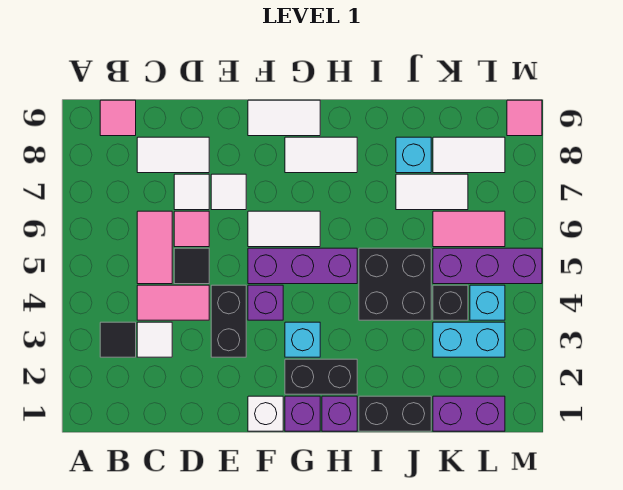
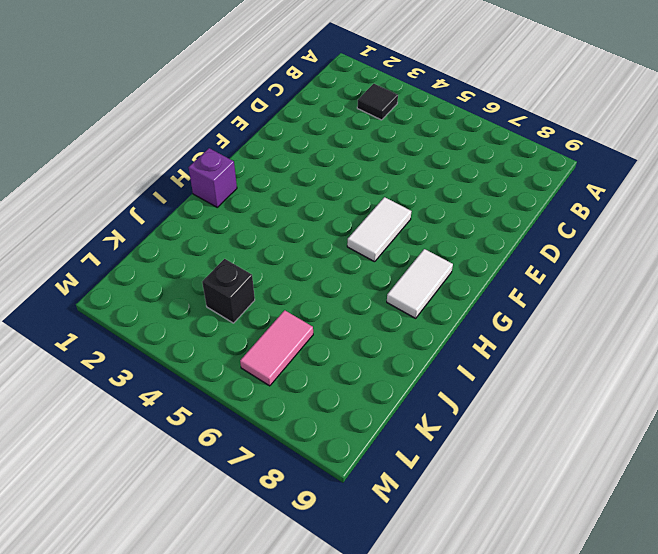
none -> pink tile B9 level 1
none -> white tile C3 level 1
none -> pink tile C4:D4 level 1
none -> pink tile C5:C6 level 1

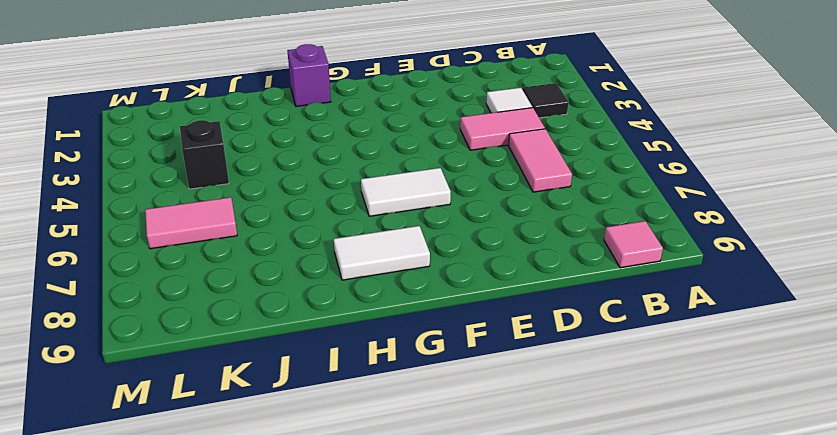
none -> white tile C8:D8 level 1
none -> black tile D5 level 1
none -> pink tile D6 level 1
none -> white tile D7 level 1

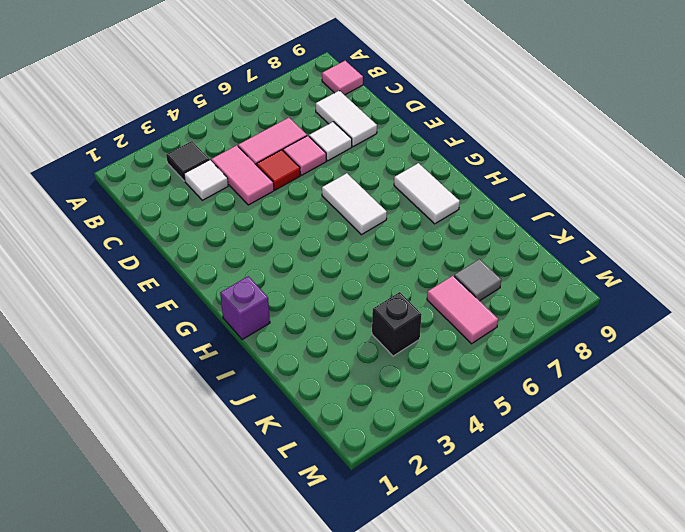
red tile D5 level 1 -> black tile D5 level 1
grey tile K7 level 1 -> white tile J7:K7 level 1
none -> black brick E3:E4 level 1
none -> white tile E7 level 1
none -> white brick F1 level 1
none -> purple brick F4 level 1

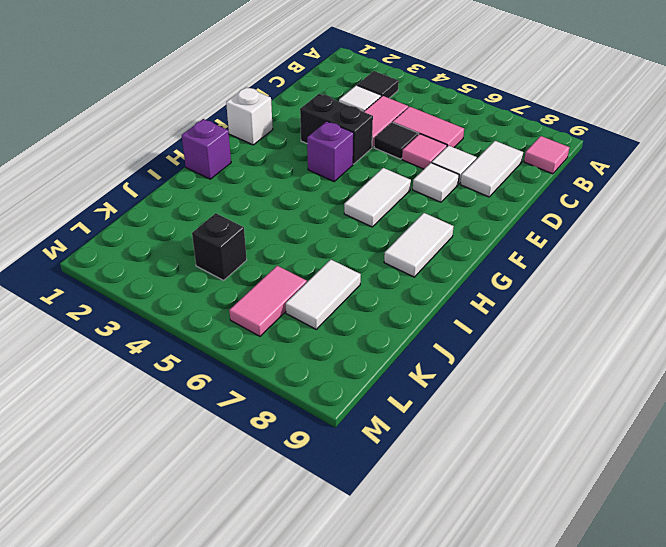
none -> purple brick F5:H5 level 1
none -> white tile F9:G9 level 1
none -> purple brick G1 level 1
none -> black brick G2:H2 level 1

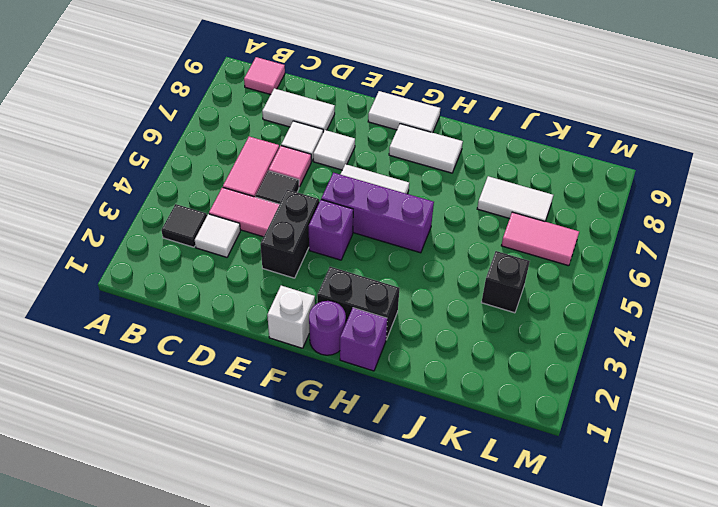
purple round brick G1 level 1 -> purple brick G1 level 1
none -> cyan brick G3 level 1
none -> black brick I1:J1 level 1
none -> black brick I4:J5 level 1
none -> cyan brick J8 level 1

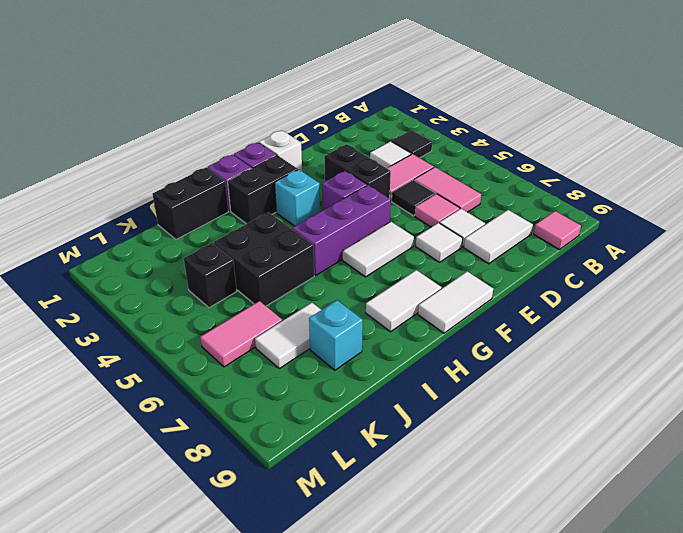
none -> purple brick K1:L1 level 1
none -> cyan brick K3:L3 level 1
none -> purple brick K5:M5 level 1
none -> white tile K8:L8 level 1

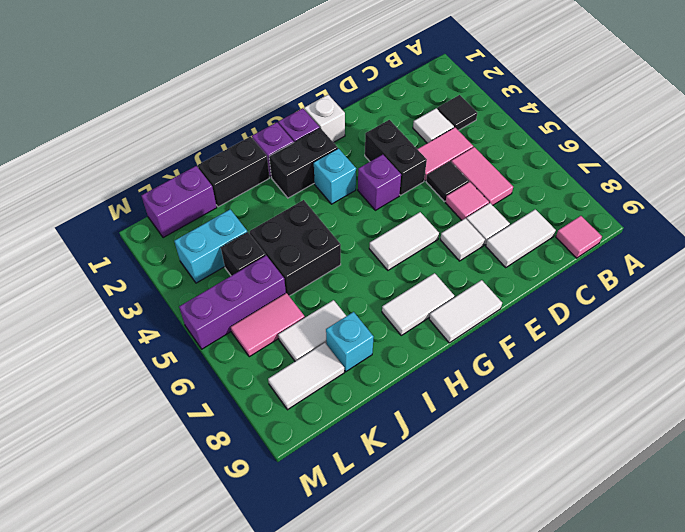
none -> purple brick F5:H5 level 1
none -> cyan brick L4 level 1
none -> pink tile M9 level 1

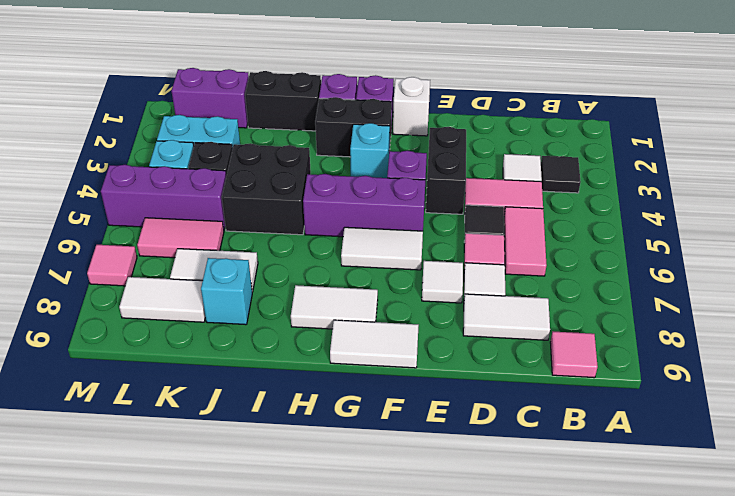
pink tile M7 level 1 -> pink tile M9 level 1

